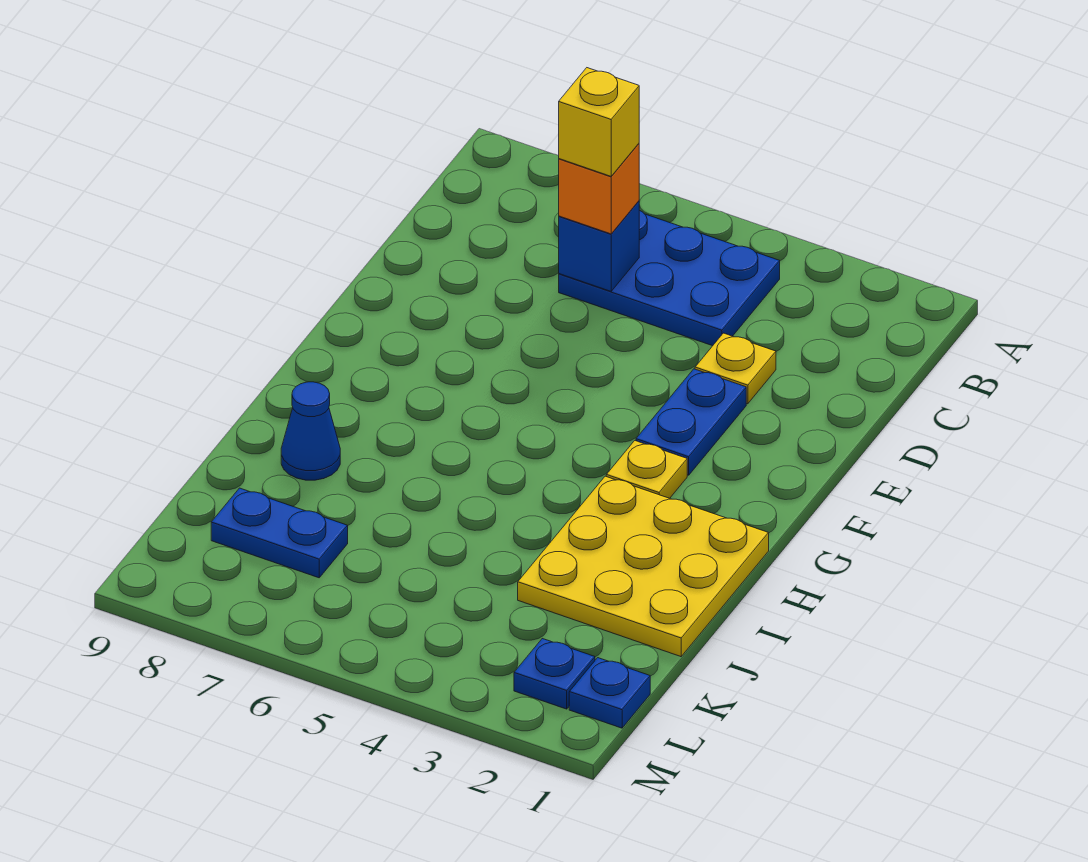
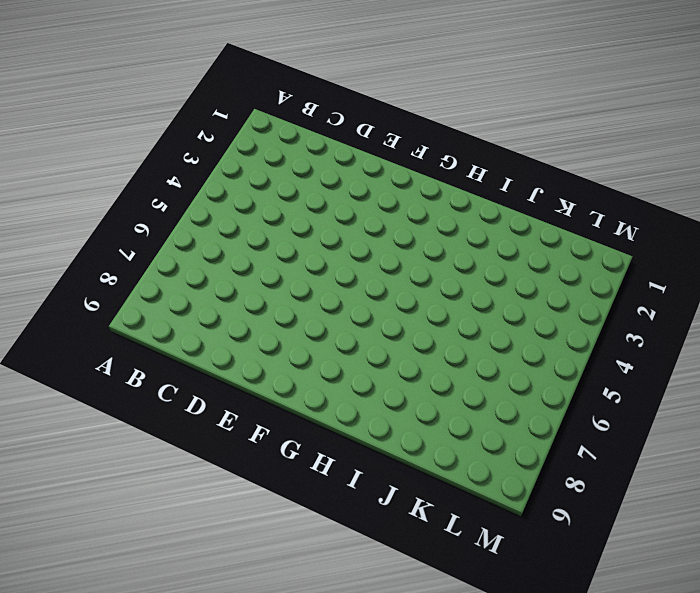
none -> blue plate B4:C6 level 1
none -> yellow plate D3 level 1
none -> blue plate E3:F3 level 1

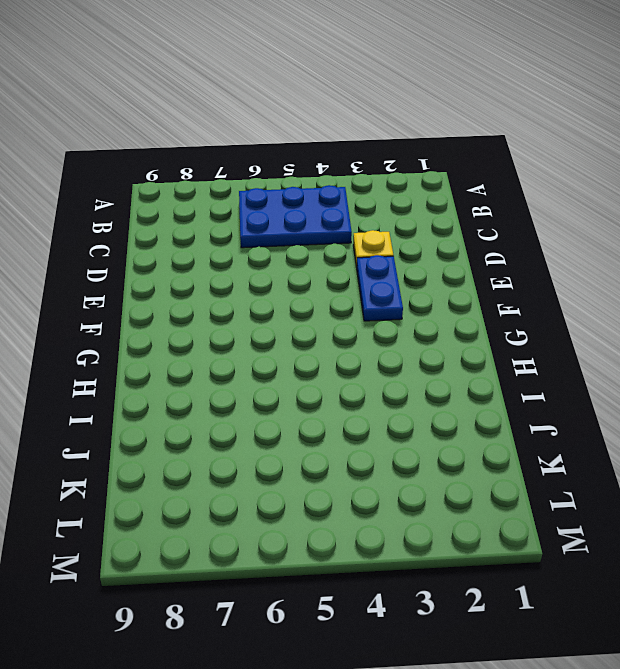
none -> yellow plate G3 level 1
none -> yellow plate H1:J3 level 1
none -> blue cone I8 level 1

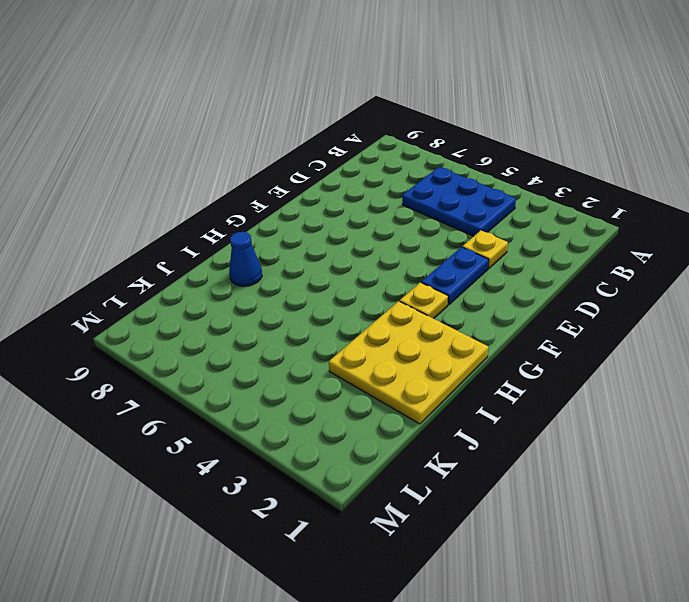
none -> blue plate K7:K8 level 1
none -> blue plate L1 level 1
none -> blue plate L2 level 1

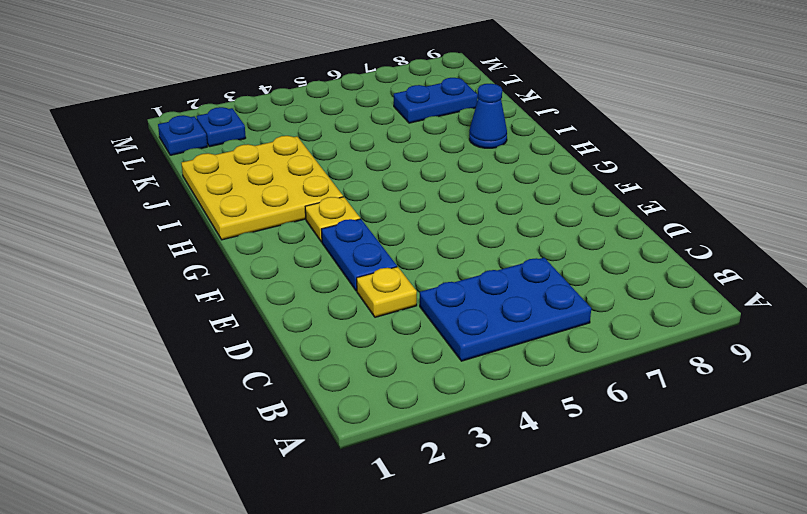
none -> blue brick C6 level 2
none -> orange brick C6 level 3
none -> yellow brick C6 level 4

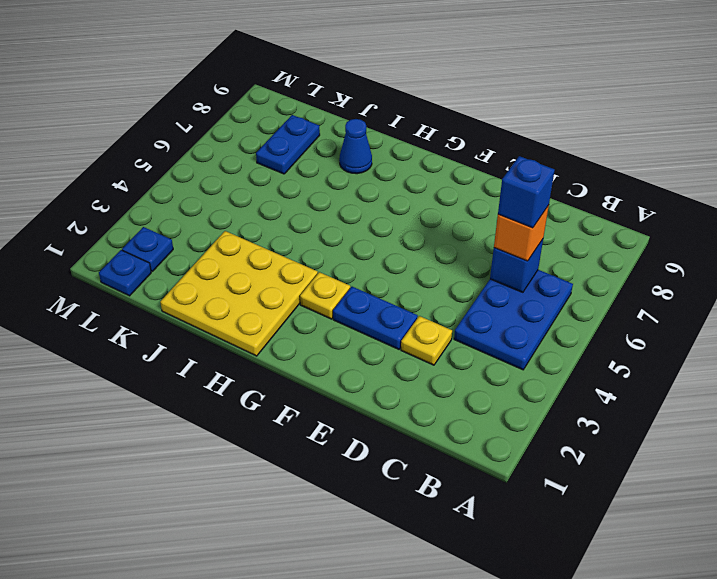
blue brick C6 level 4 -> yellow brick C6 level 4

